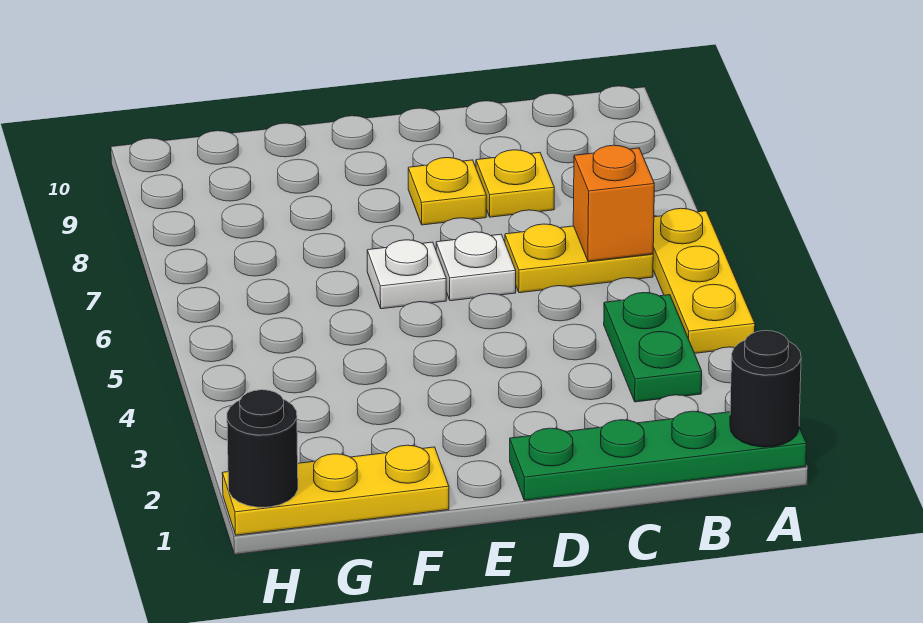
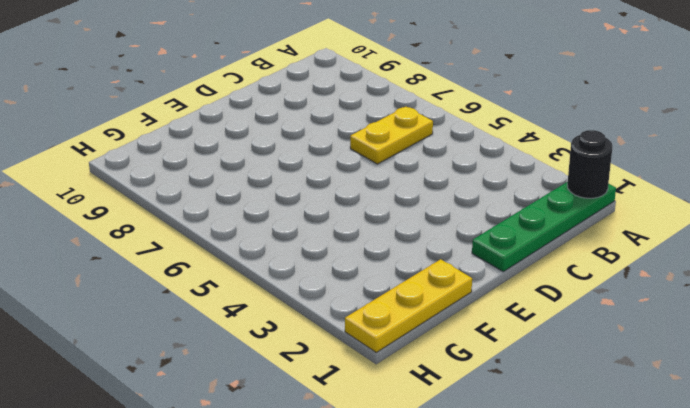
none -> yellow plate A4:A6 level 1
none -> green plate B3:B4 level 1
none -> yellow plate C8 level 1

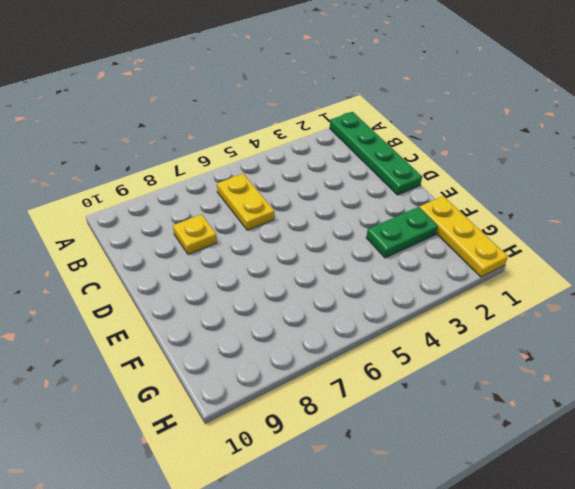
green plate F2:F3 level 1 -> green plate B3:B4 level 1
none -> yellow plate A4:A6 level 1
none -> white plate D6 level 1
none -> yellow plate D8 level 1

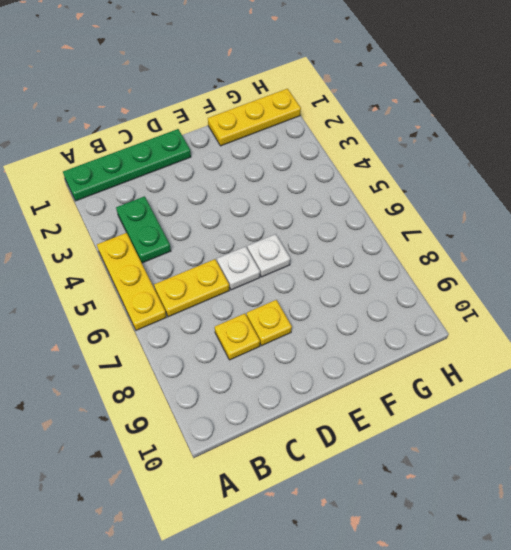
none -> black round brick A1 level 2
none -> orange brick B6 level 2
none -> black round brick H1 level 2

